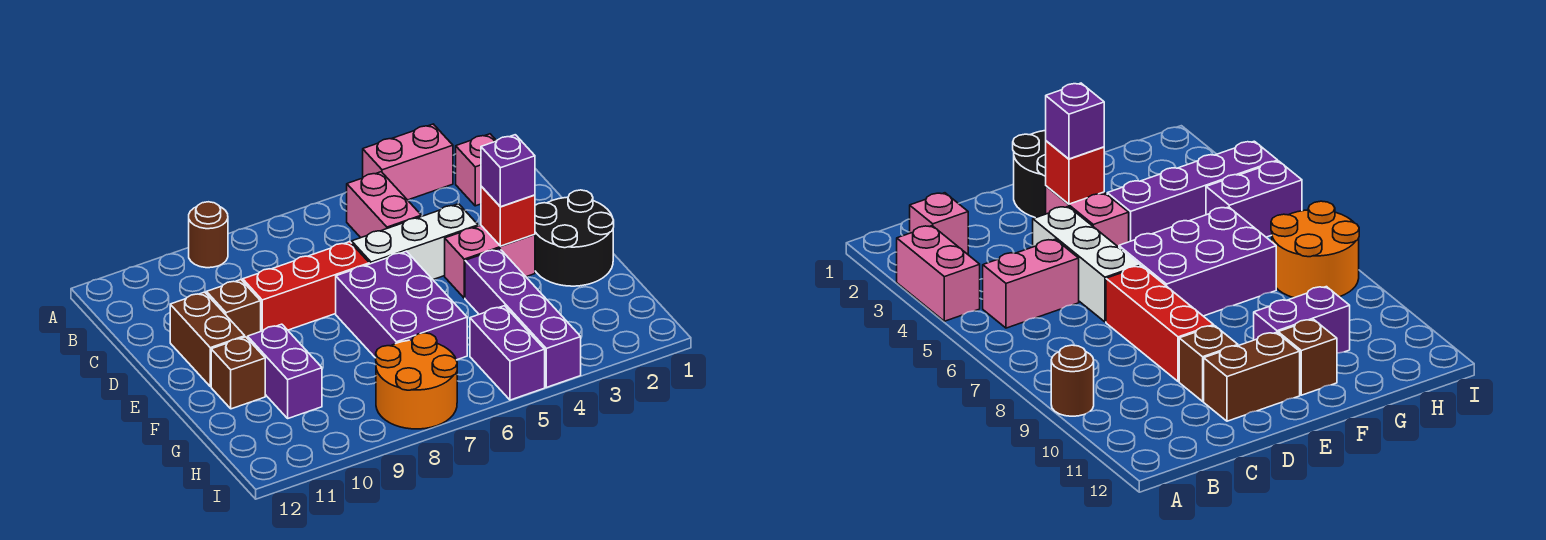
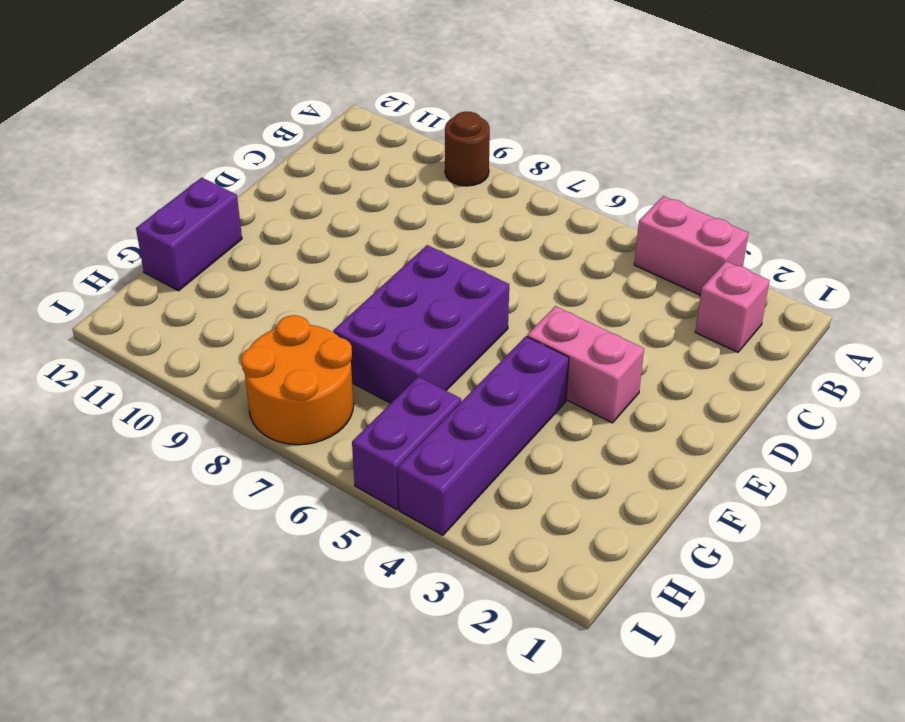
purple brick F12:G12 level 1 -> purple brick F10:G10 level 1
none -> pink brick B5:C5 level 1
none -> white brick D4:D6 level 1
none -> red brick D7:D9 level 1

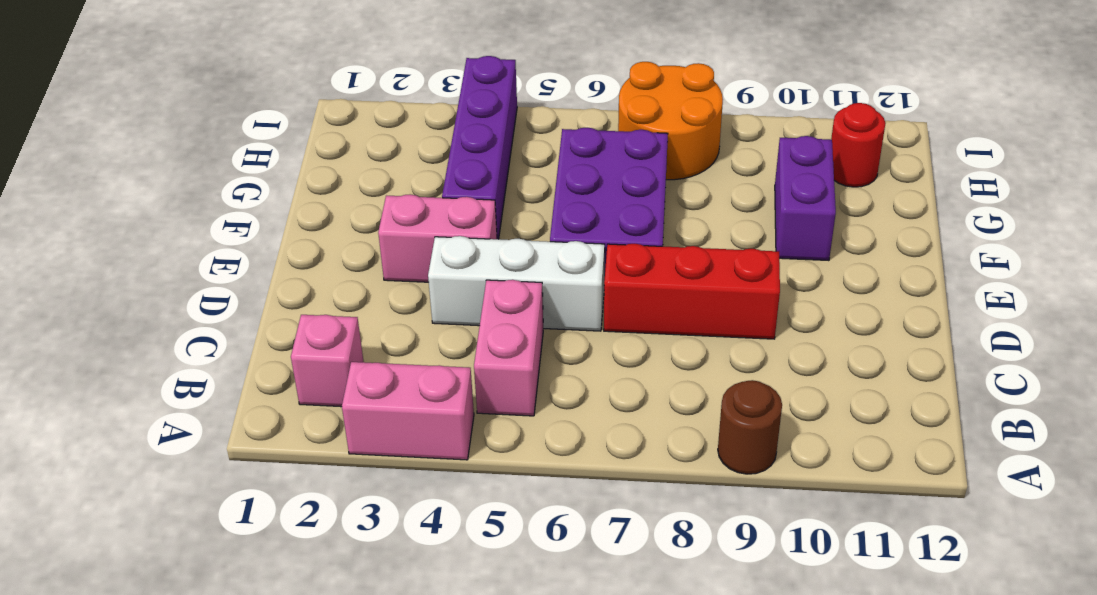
red round brick H11 level 1 -> none
none -> brown brick D10 level 1
none -> brown brick D11:E11 level 1
none -> black round brick E1:F2 level 1

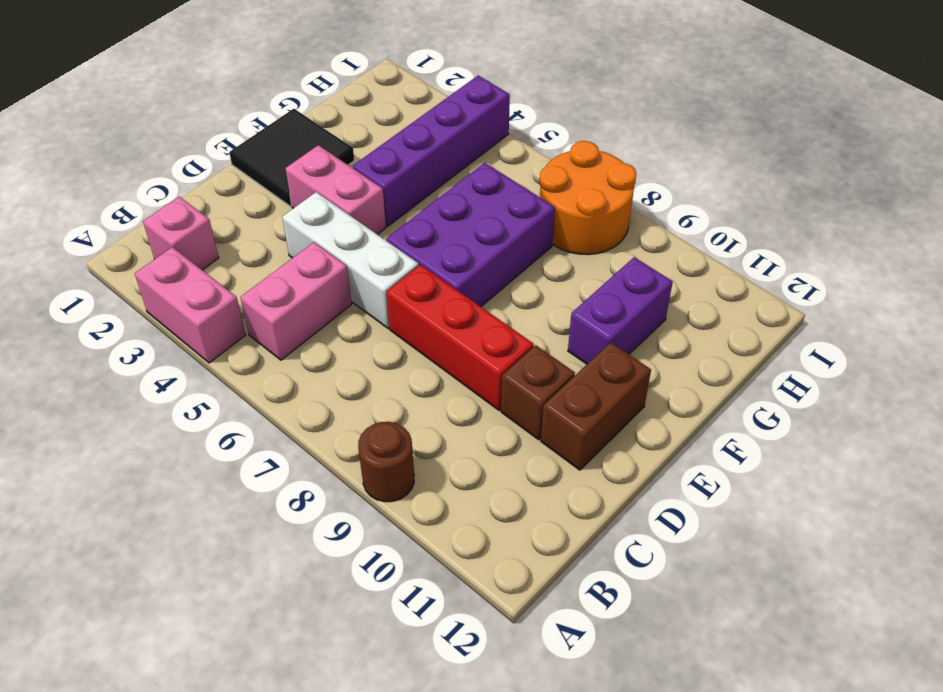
black tile E1:F2 level 1 -> black round brick E1:F2 level 1
none -> brown brick F11 level 1
none -> purple brick H5:I5 level 1
none -> red brick E3 level 2

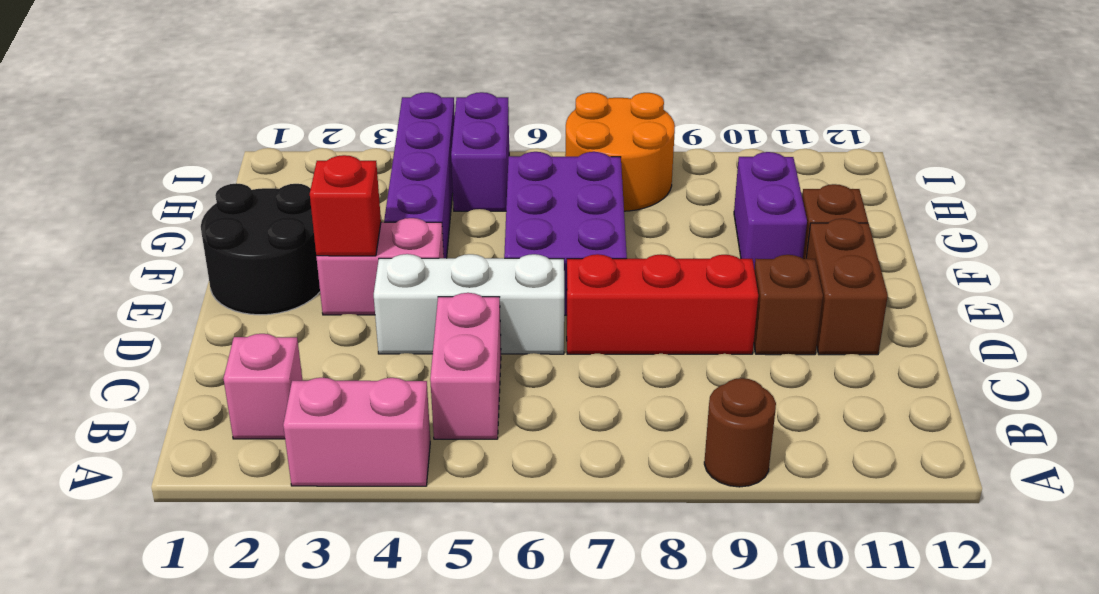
none -> purple brick E3 level 3

